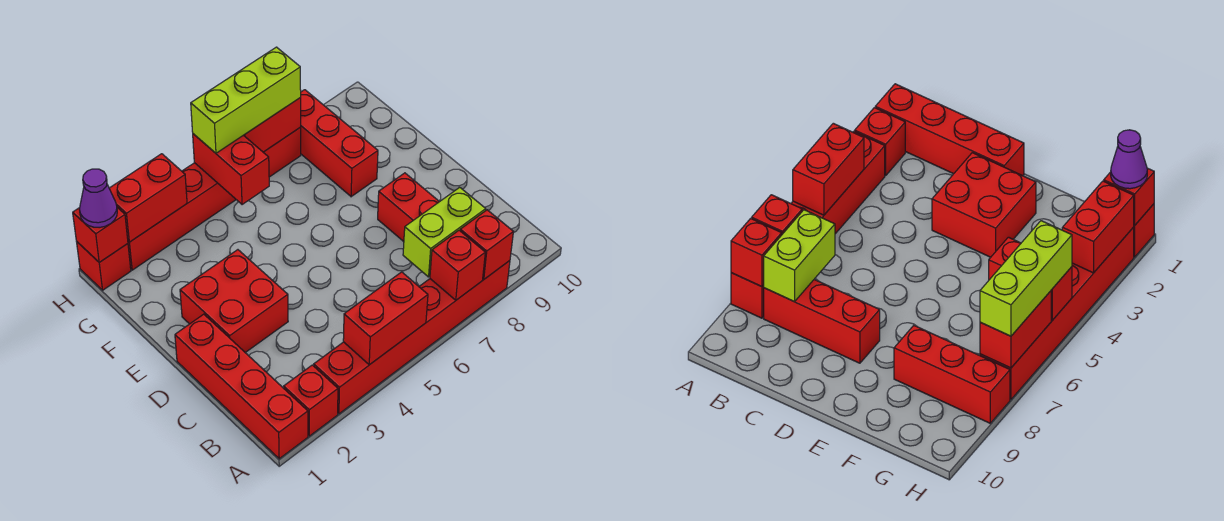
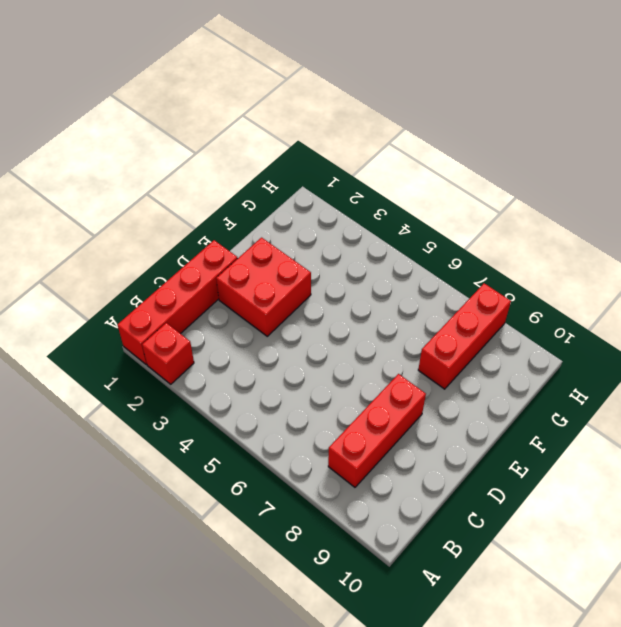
none -> red brick A3:A8 level 1
none -> red brick H1 level 1
none -> red brick H2:H7 level 1

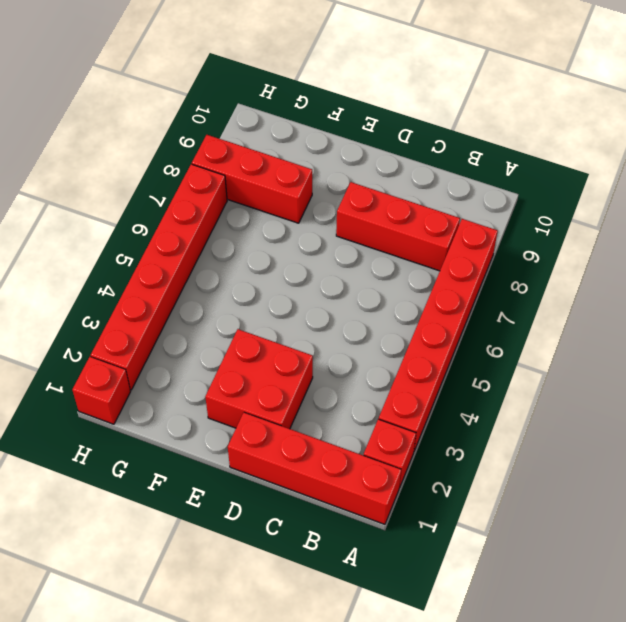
none -> red brick A4:A5 level 2
none -> red brick A7 level 2
none -> red brick A8 level 2

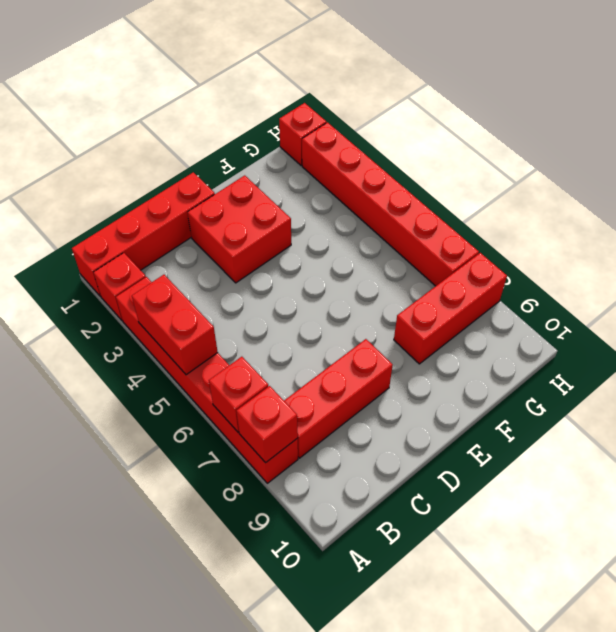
none -> lime brick B7:B8 level 2
none -> red brick G5:H5 level 2
none -> red brick H1 level 2

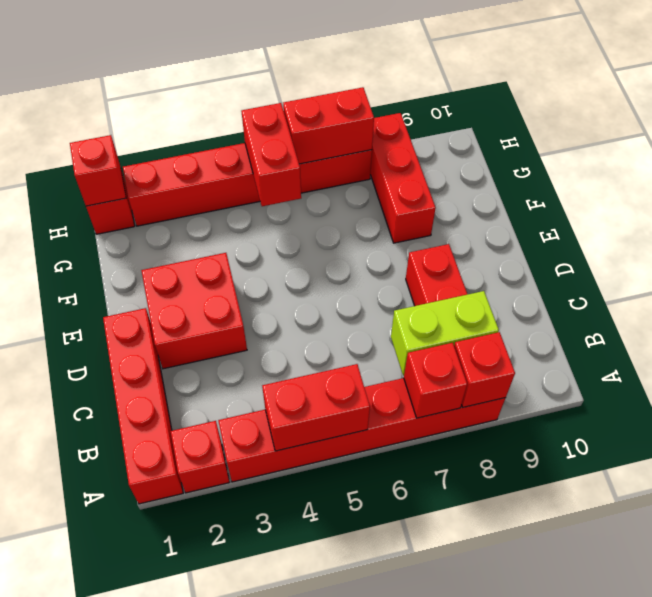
none -> red brick H2:H3 level 2
none -> purple cone H1 level 3
none -> lime brick H5:H7 level 3

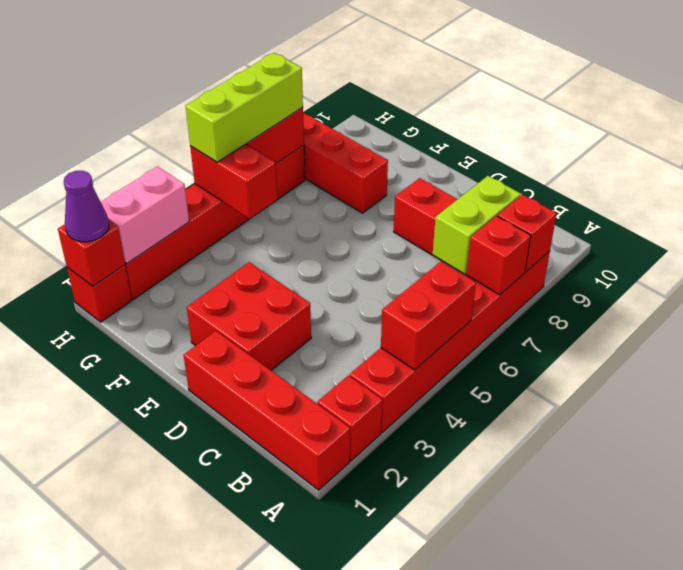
pink brick H2:H3 level 2 -> red brick H2:H3 level 2

